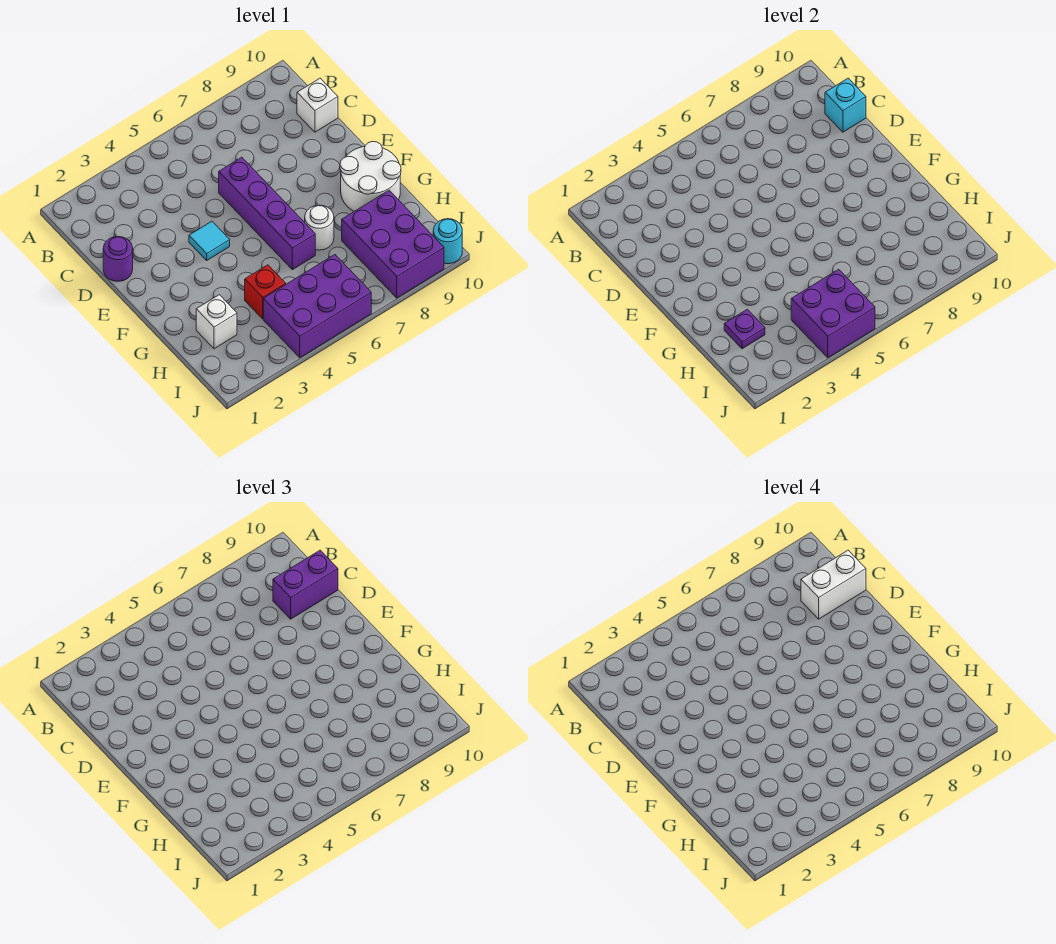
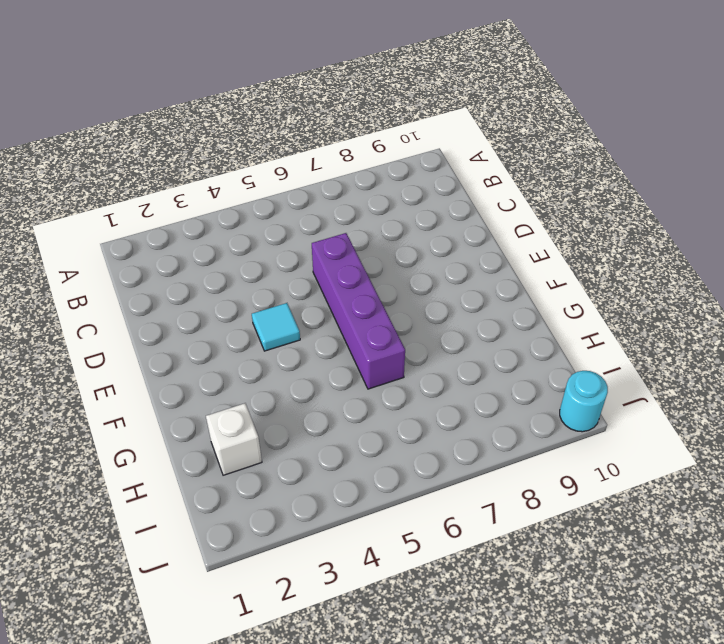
none -> white brick C10 level 1
none -> purple round brick D1 level 1
none -> white round brick F9:G10 level 1

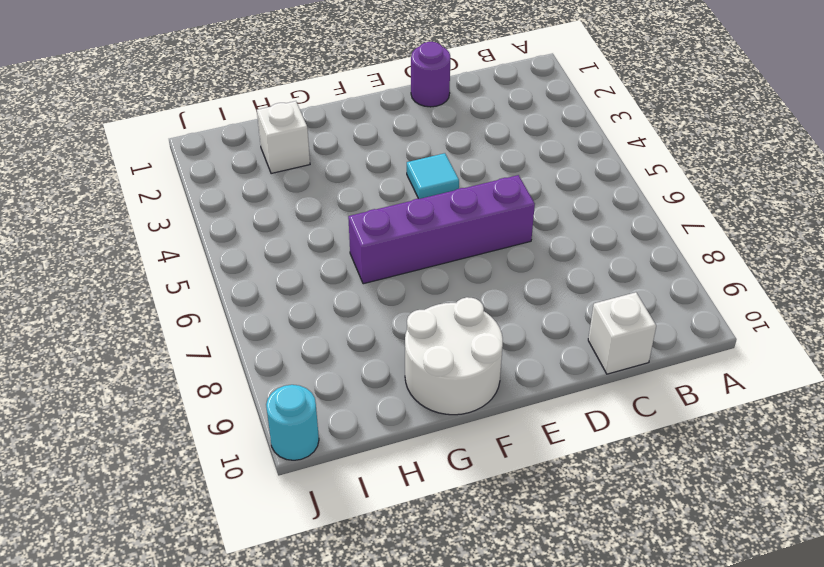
none -> white round brick G7 level 1
none -> red brick H4 level 1
none -> purple brick H8:J9 level 1

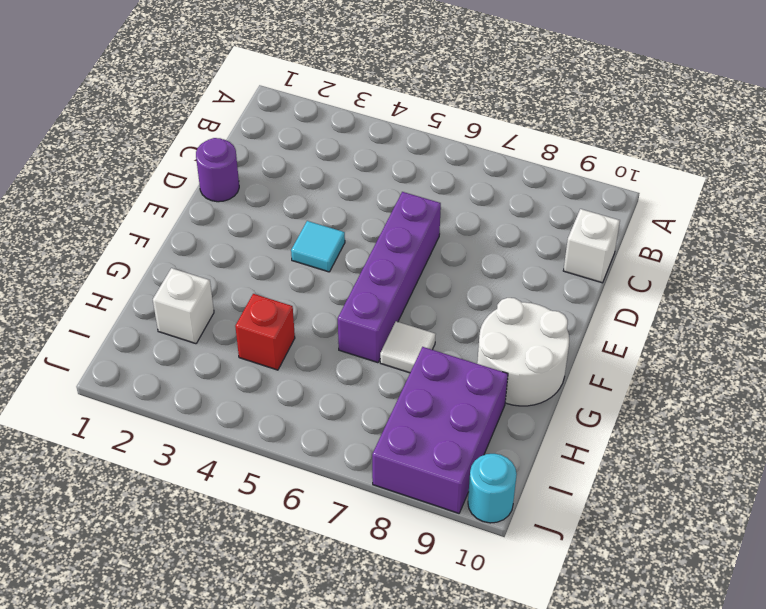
white tile G7 level 1 -> white round brick G7 level 1
none -> purple brick I4:J6 level 1
none -> cyan brick C10 level 2
none -> purple plate H2 level 2

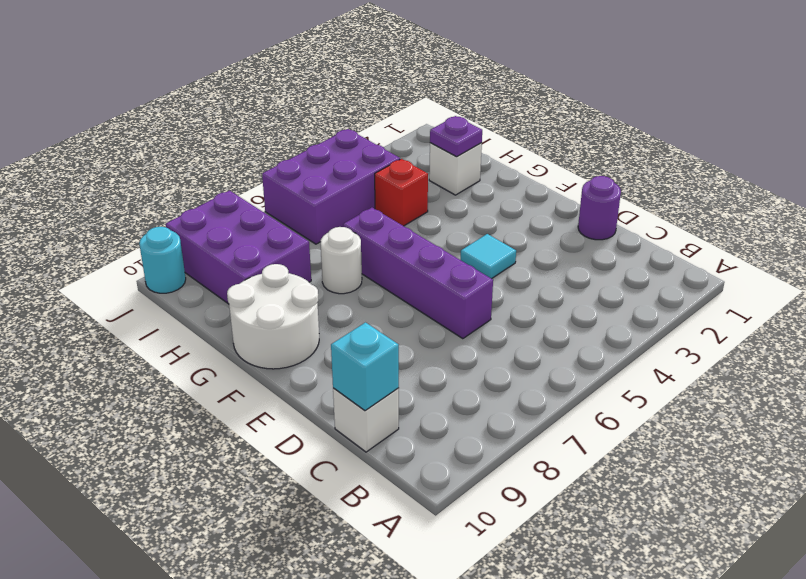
none -> purple brick I4:J5 level 2
none -> purple brick C9:C10 level 3
none -> white brick C9:C10 level 4

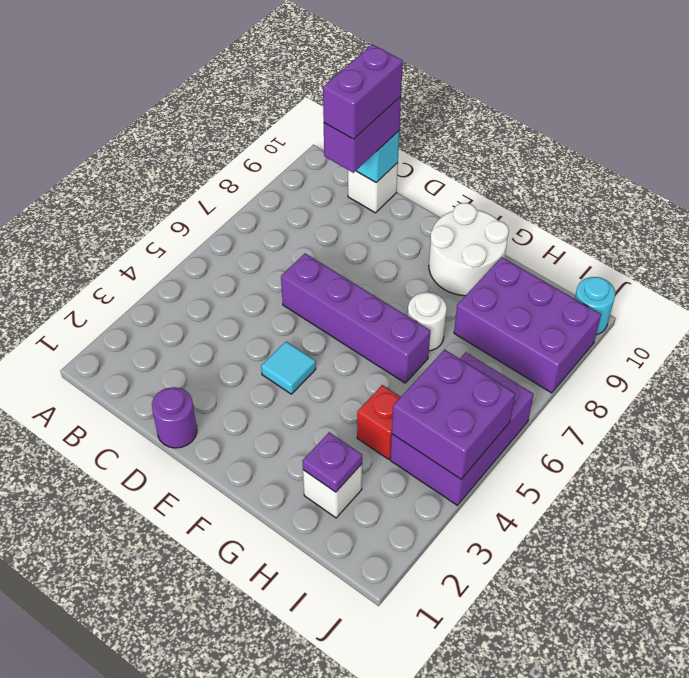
purple brick C9:C10 level 4 -> white brick C9:C10 level 4

